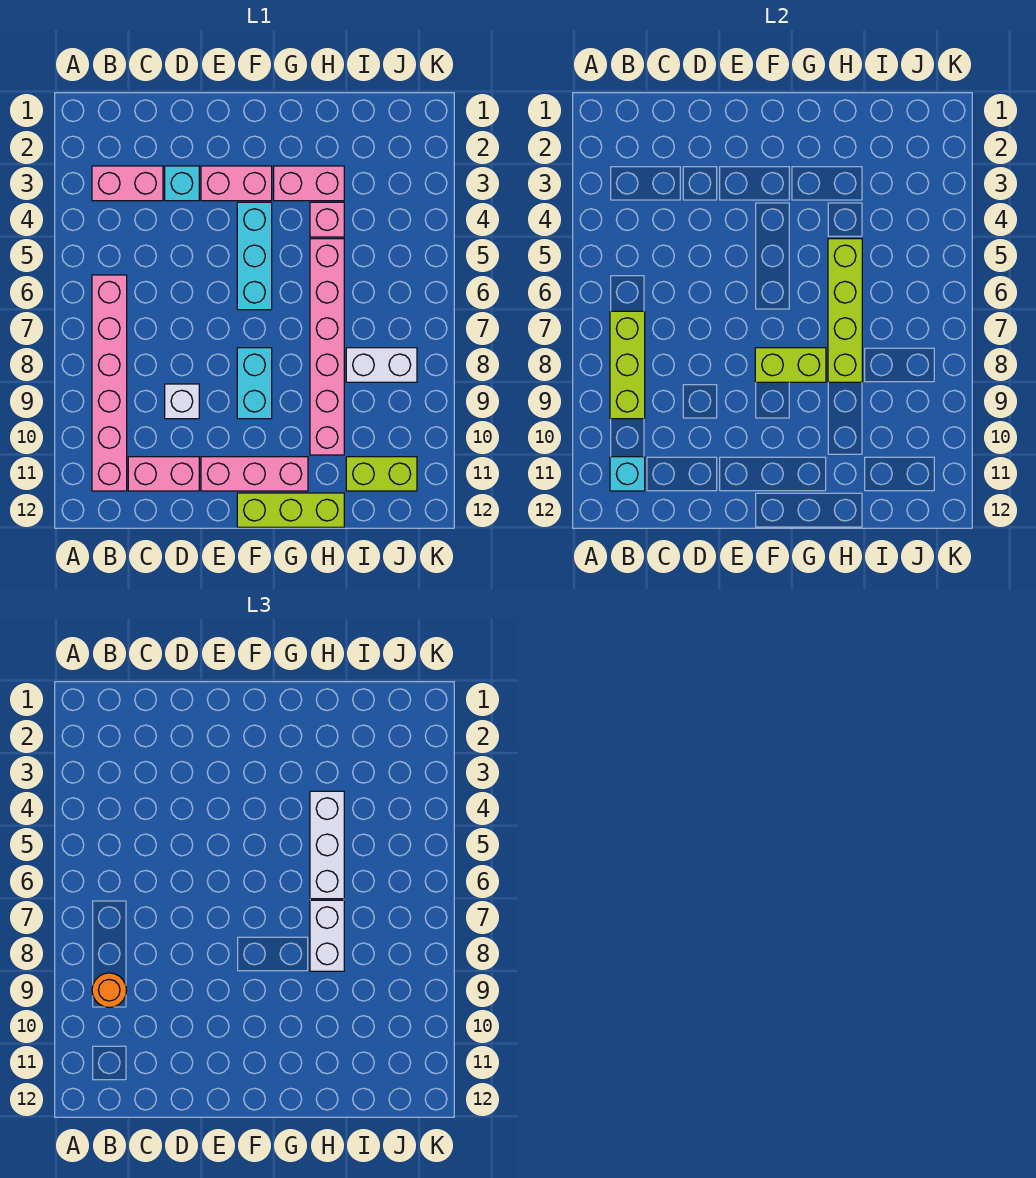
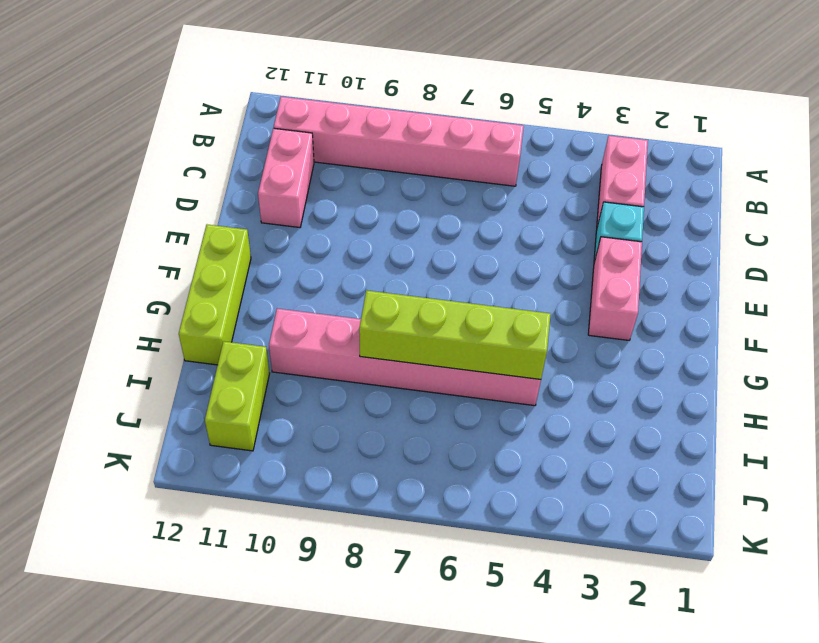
none -> white brick D9 level 1
none -> pink brick E11:G11 level 1
none -> cyan brick F4:F6 level 1

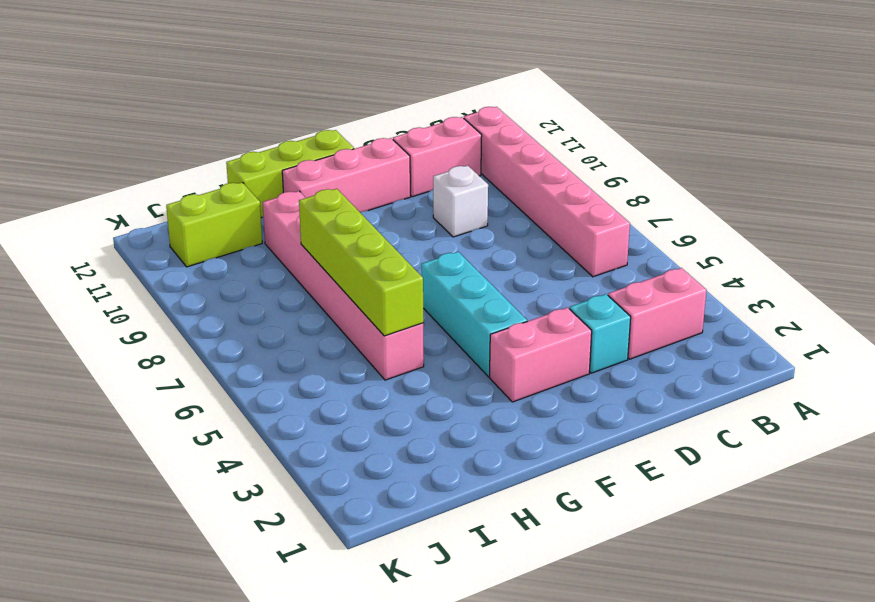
none -> cyan brick F8:F9 level 1
none -> pink brick G3:H3 level 1
none -> pink brick H4 level 1

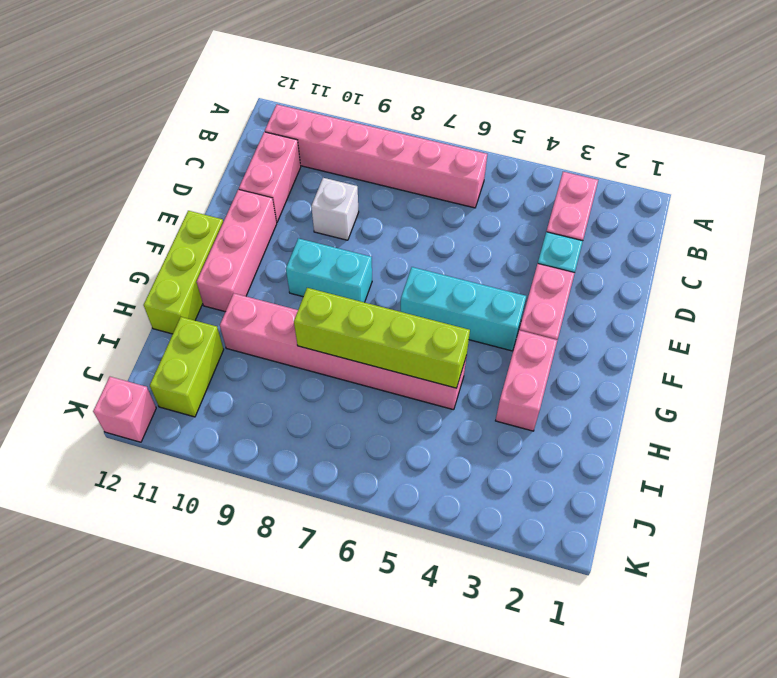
pink brick K12 level 1 -> pink brick H4 level 1
none -> white brick I8:J8 level 1
none -> lime brick B7:B9 level 2
none -> cyan brick B11 level 2

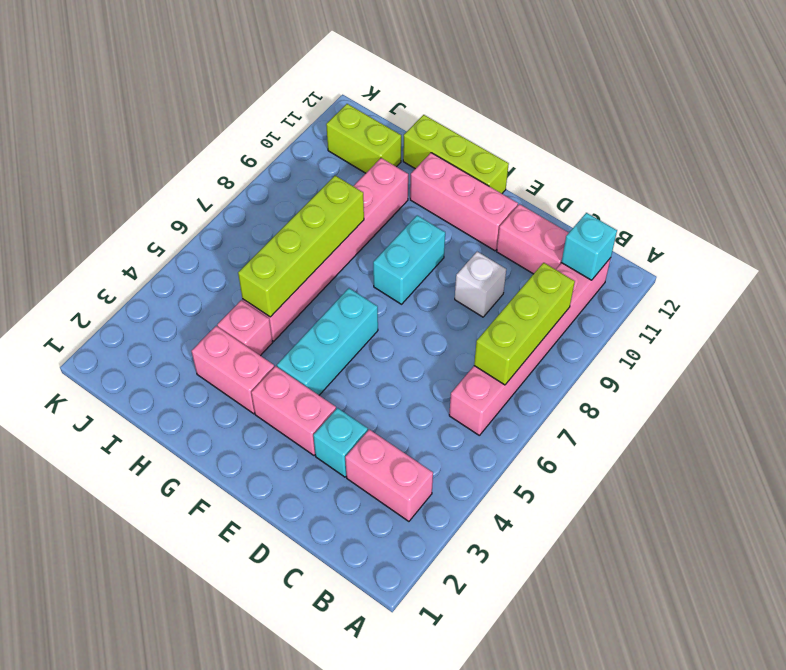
none -> white brick I8:J8 level 1
none -> lime brick F8:G8 level 2
none -> orange round brick B9 level 3

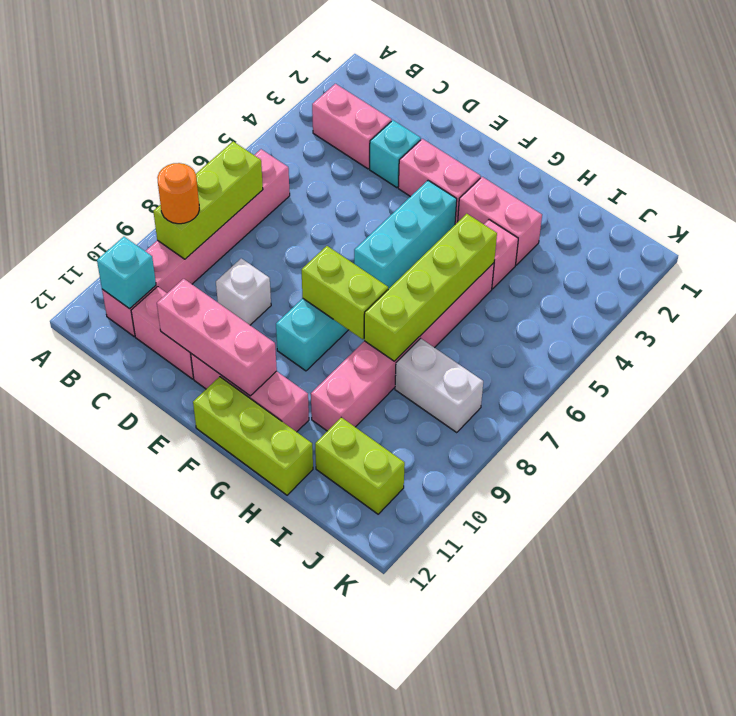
pink brick D11:F11 level 2 -> none
none -> white brick H4:H6 level 3
none -> white brick H7:H8 level 3

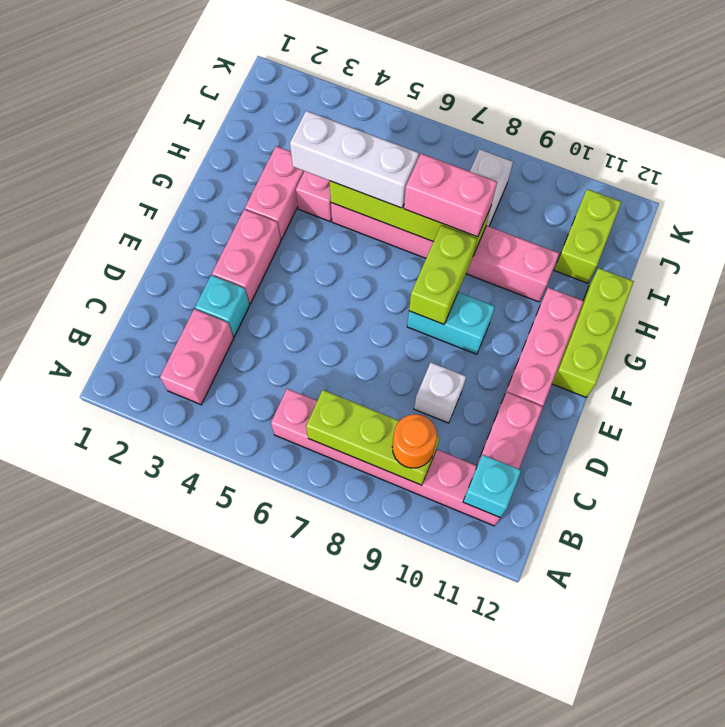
pink brick H7:H8 level 3 -> white brick H7:H8 level 3
none -> cyan brick F4:F6 level 1

